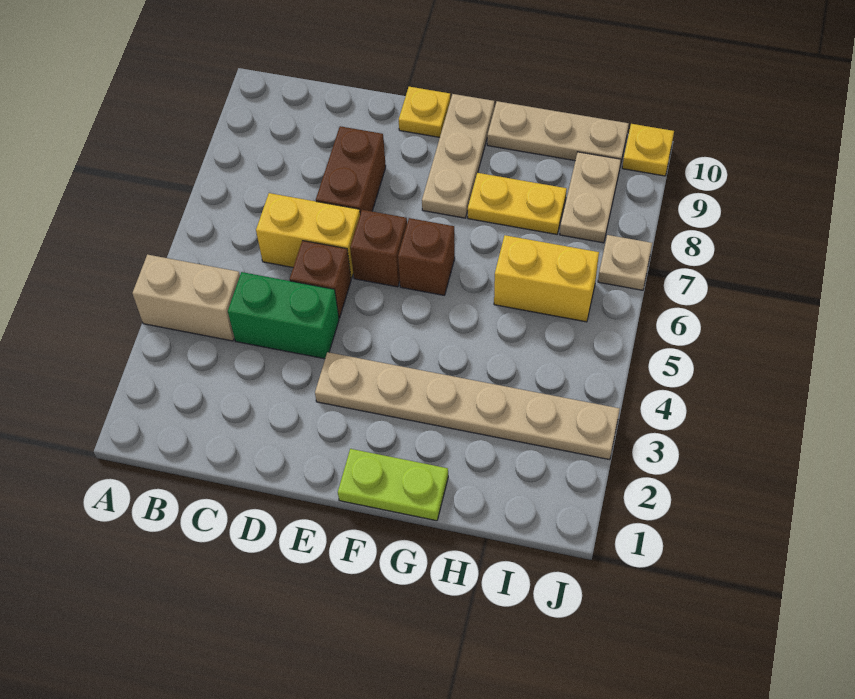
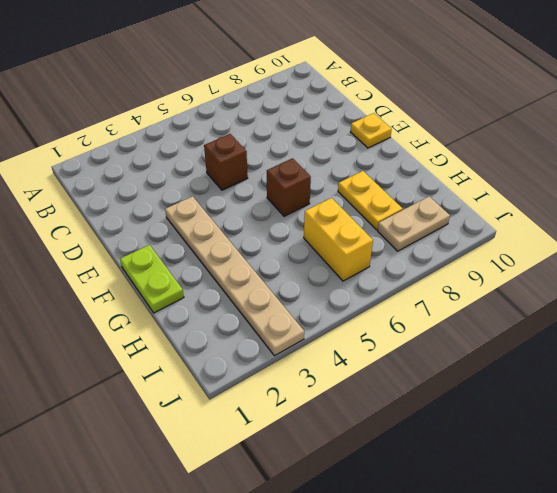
none -> tan brick A4:B4 level 1
none -> green brick C4:D4 level 1
none -> yellow brick C6:D6 level 1

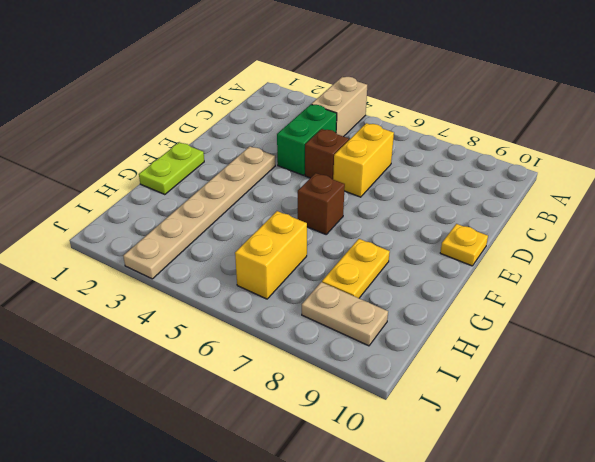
none -> brown brick D7:D8 level 1
none -> brown brick E6 level 1
none -> tan plate F8:F10 level 1

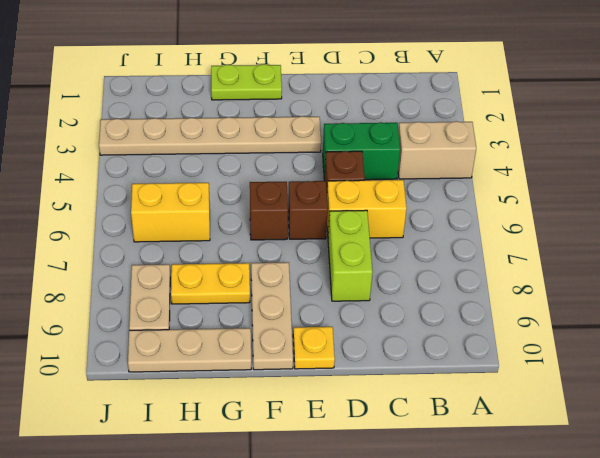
lime brick D7:D8 level 1 -> brown brick D7:D8 level 1
none -> tan plate J7 level 1
none -> yellow plate J10 level 1

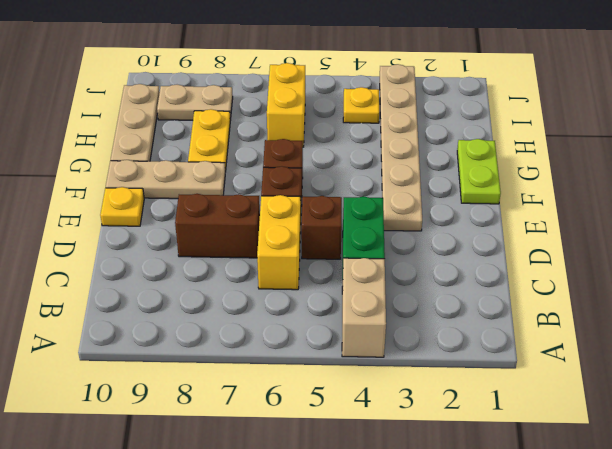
yellow plate I4 level 1 -> yellow plate J10 level 1
none -> tan plate J7 level 1

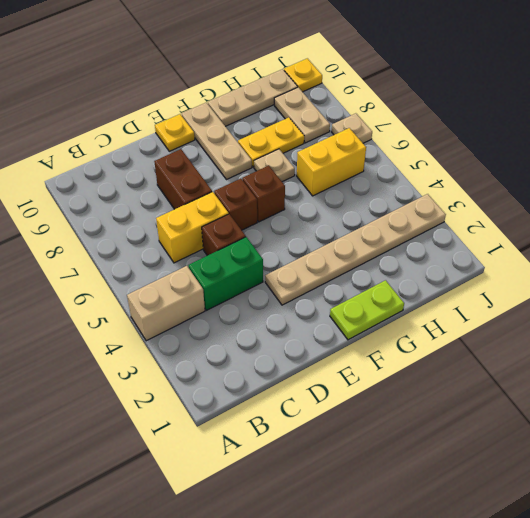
tan plate G7 level 1 -> none

